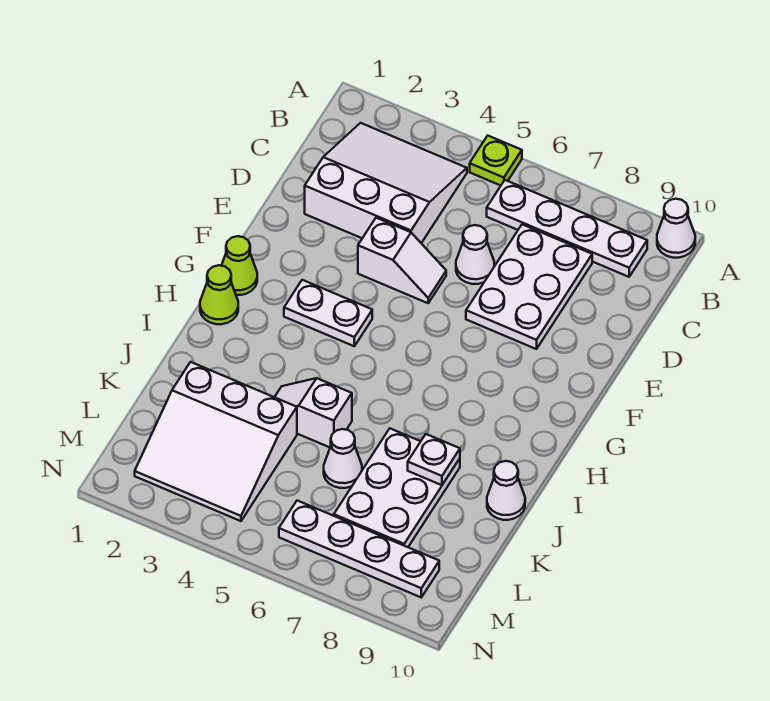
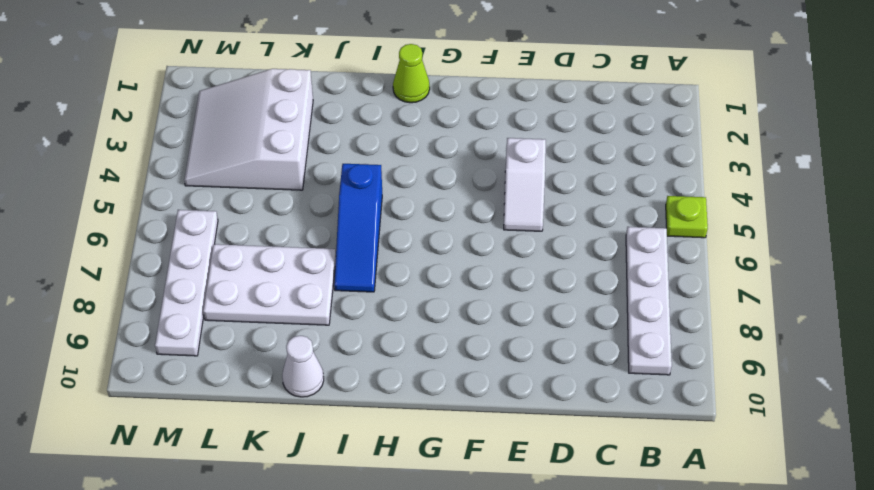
blue slope I5:I7 level 1 top 5 -> none
none -> white cone A10 level 1
none -> white slope B2:D4 level 1 top D
none -> white plate C7:E8 level 1

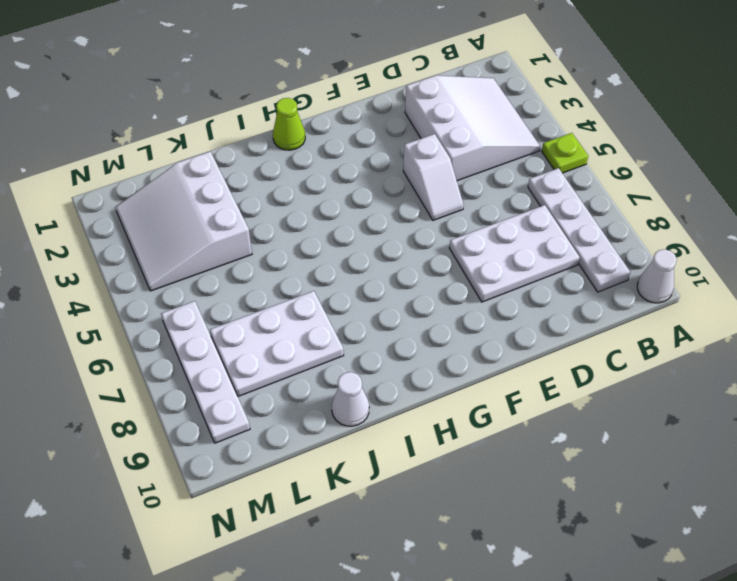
none -> white cone D6 level 1
none -> lime cone G1 level 1
none -> white plate G3:G4 level 1

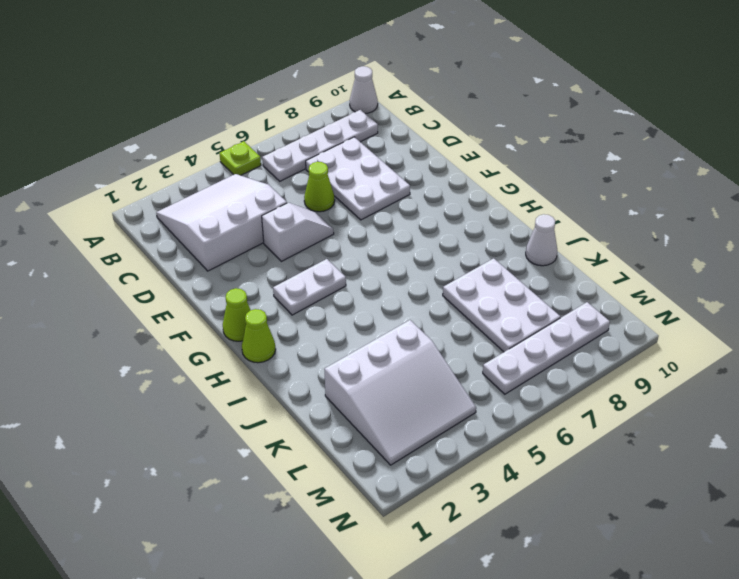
lime cone D6 level 1 -> white cone D6 level 1
none -> white slope J4:J5 level 1 top 5
none -> white cone K6 level 1
none -> white plate J8 level 2

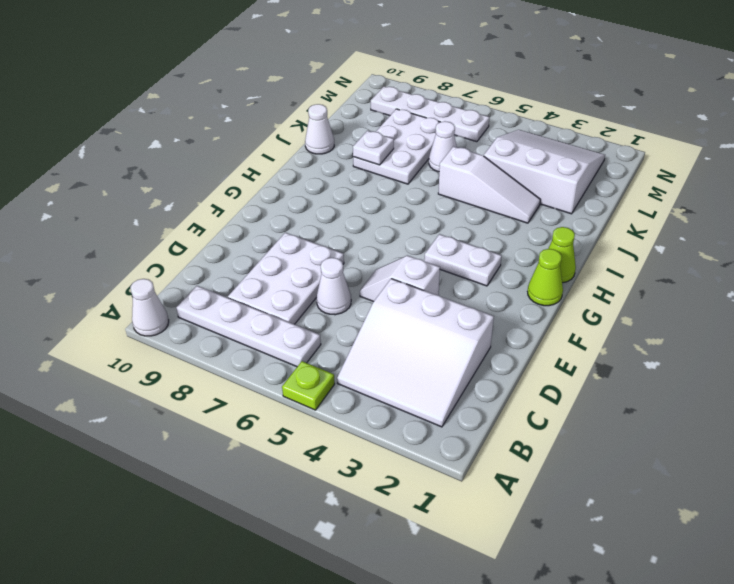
white slope J3:J5 level 1 top 5 -> white slope J4:J5 level 1 top 5

